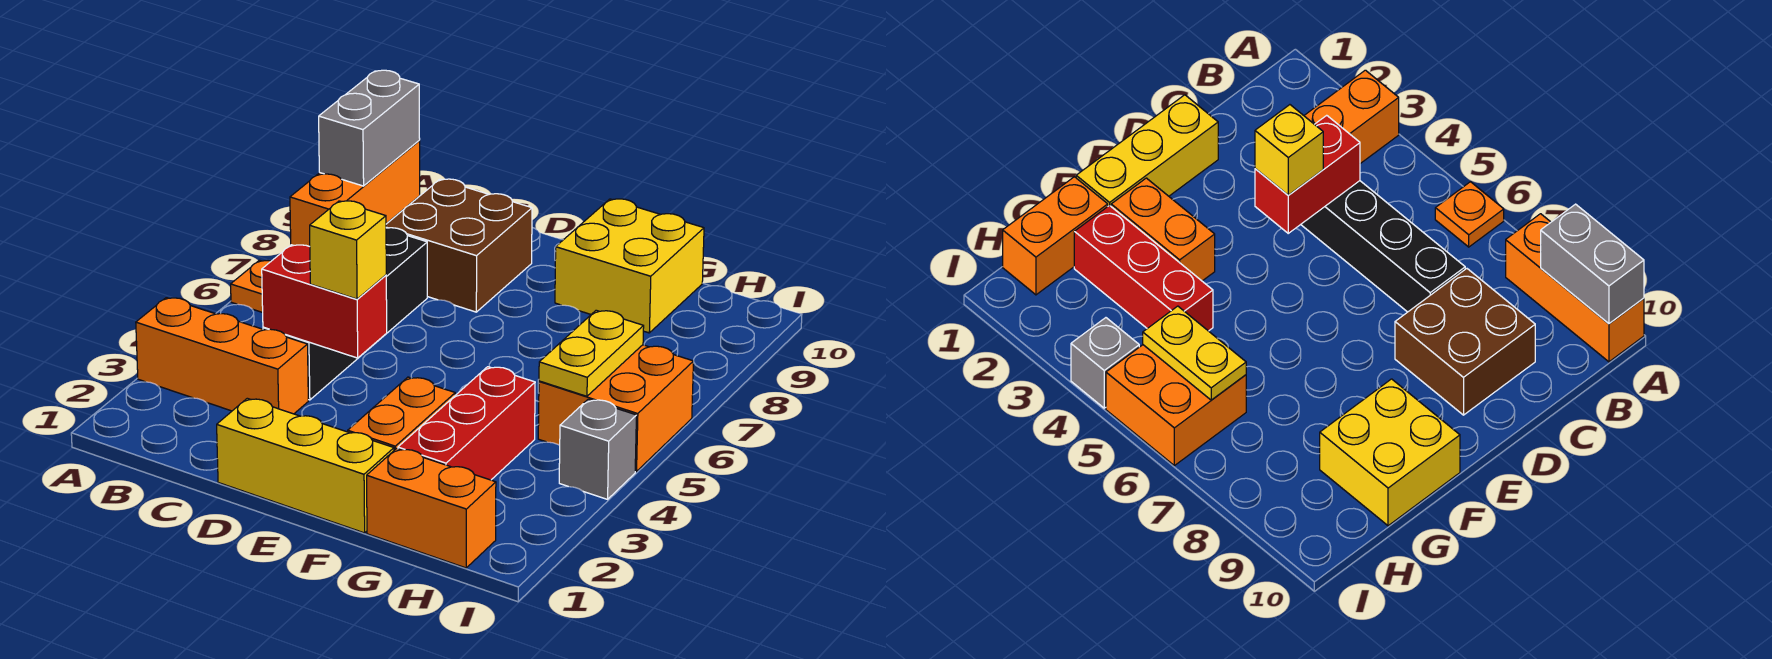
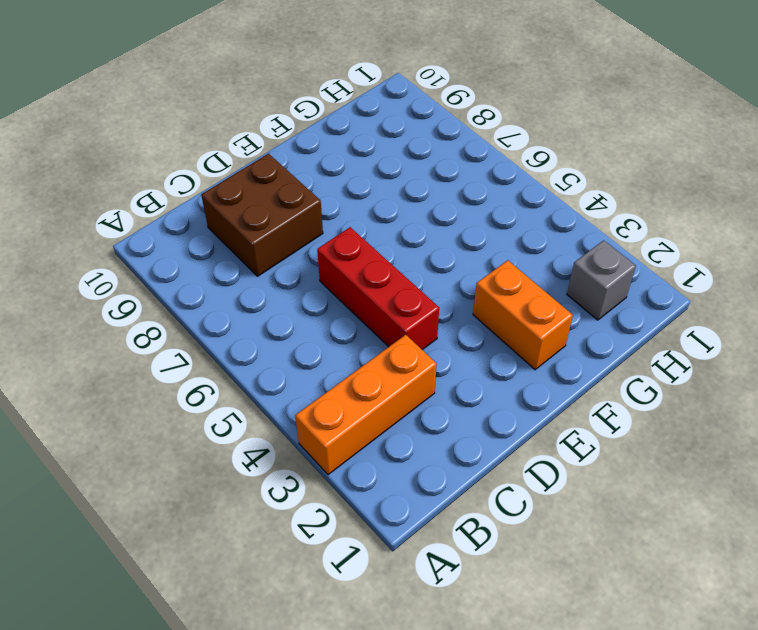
red brick D4:D6 level 1 -> red brick G2:G4 level 1
grey brick H2 level 1 -> grey brick I4 level 1
none -> orange plate A6 level 1
none -> orange brick A8:A10 level 1
none -> black brick C4:C7 level 1

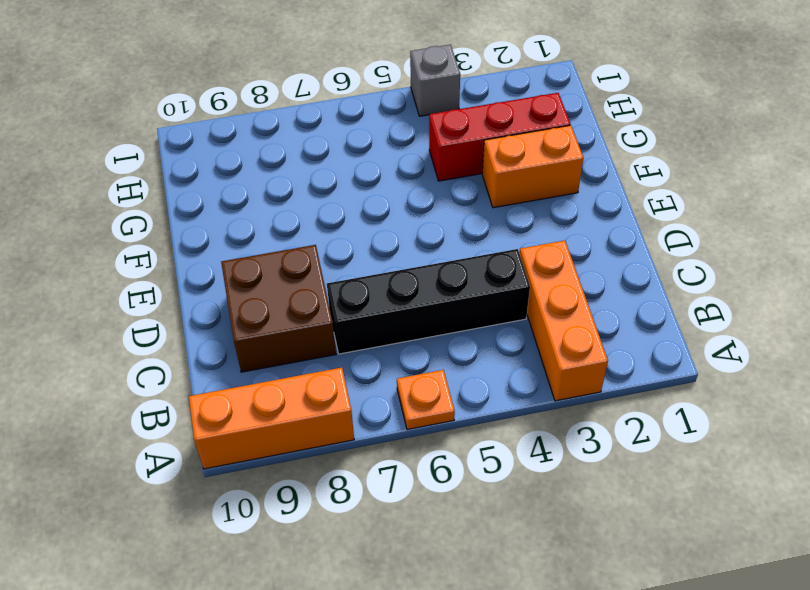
none -> yellow brick D1:F1 level 1
none -> yellow brick F9:G10 level 1
none -> orange brick G1:H1 level 1

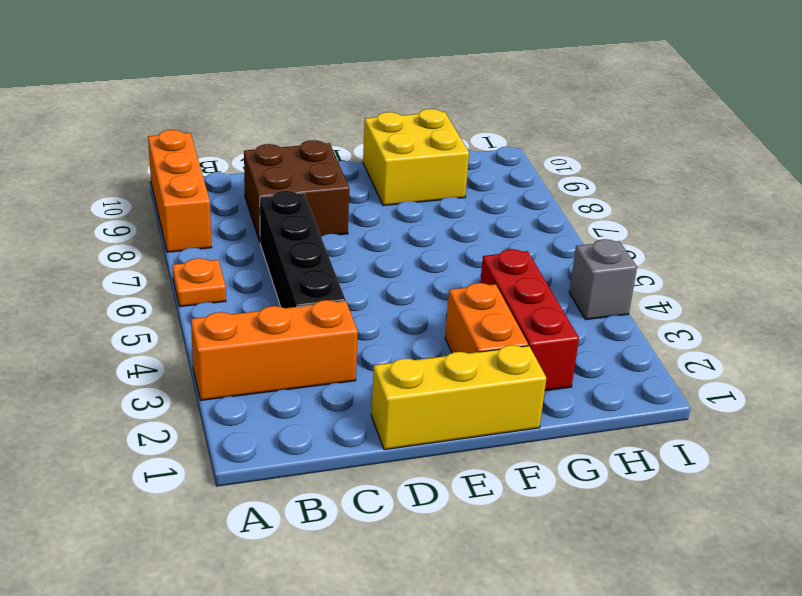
none -> orange brick G1:H1 level 1
none -> orange brick H5:I6 level 1
none -> grey brick A9:A10 level 2

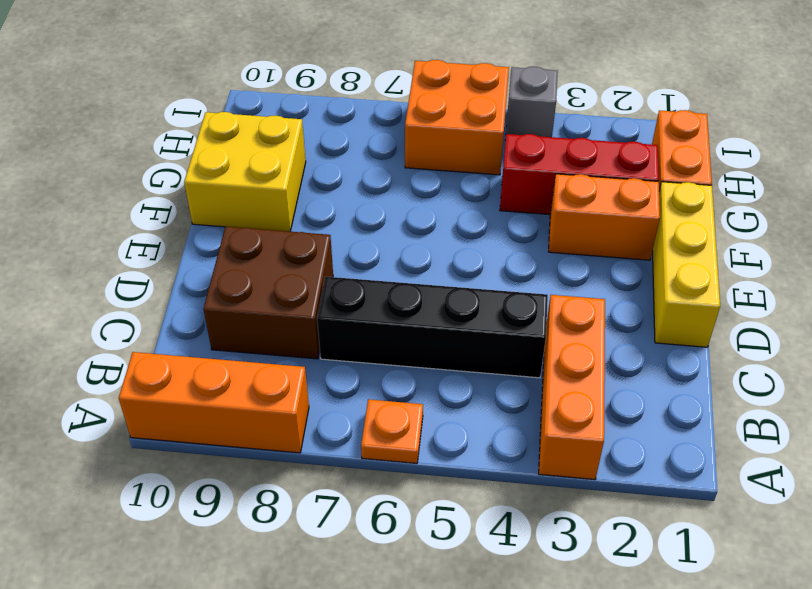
none -> grey brick A9:A10 level 2
none -> red brick C4:D4 level 2
none -> yellow plate H5:H6 level 2

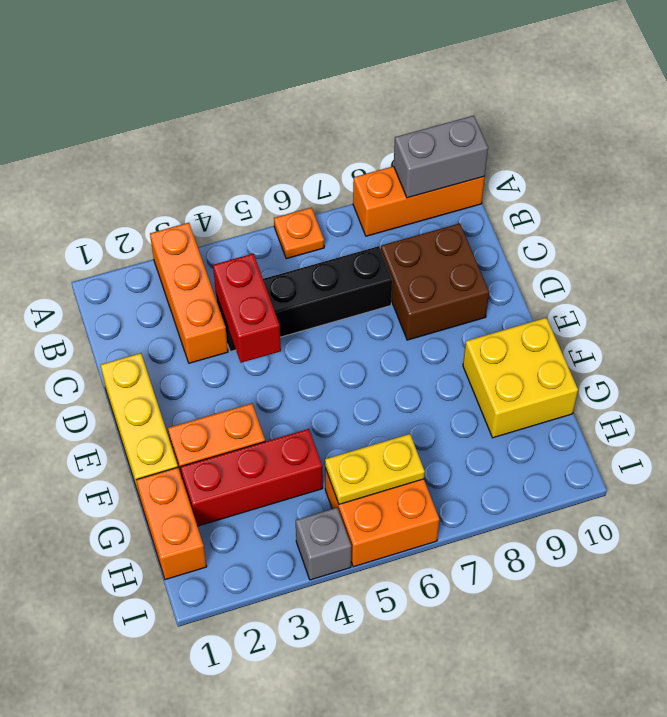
none -> yellow brick D4 level 3

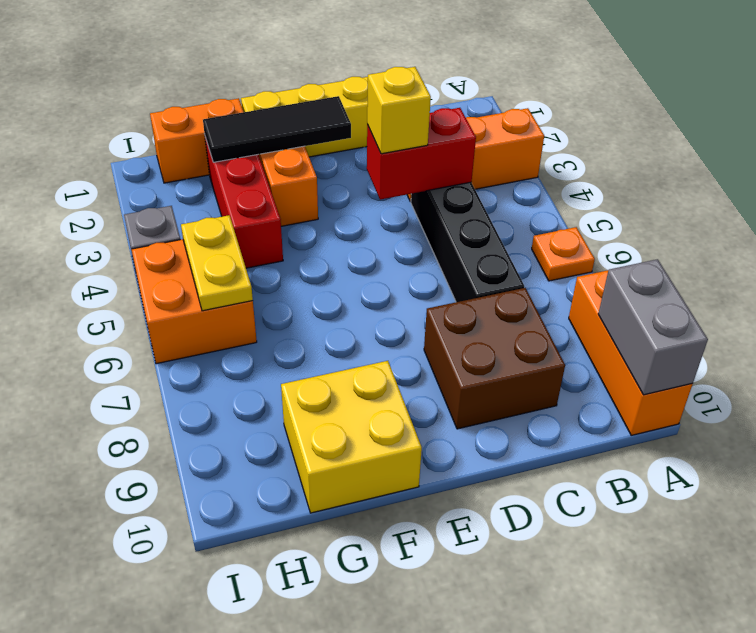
black tile E2:G2 level 2 -> none

